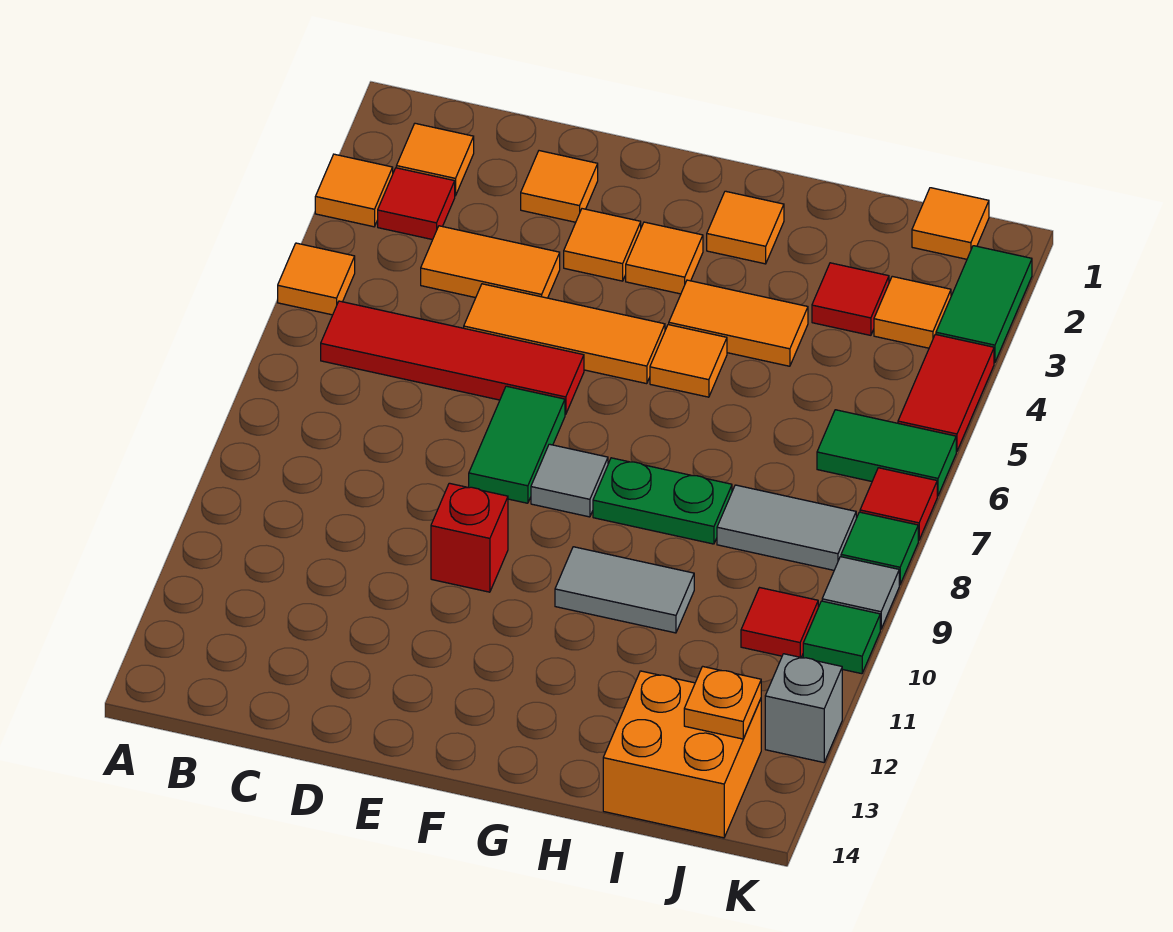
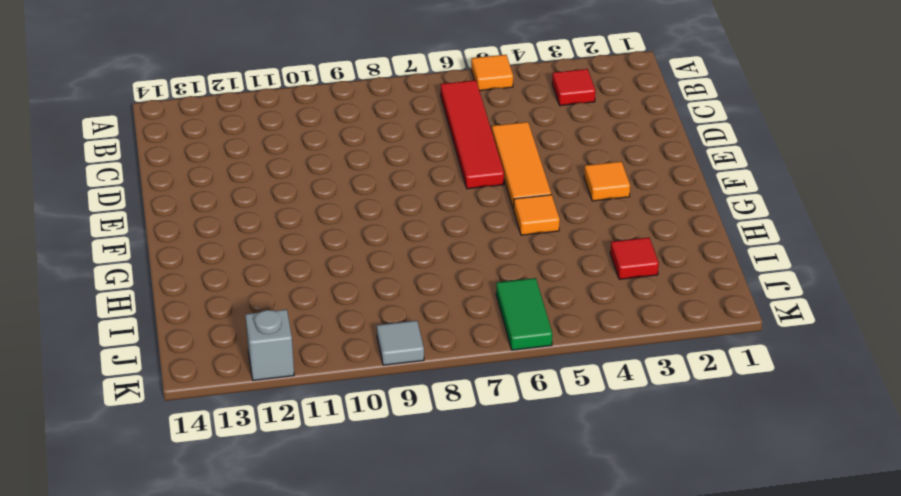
none -> orange tile A3 level 1
none -> orange tile B2 level 1
none -> orange tile C4:D4 level 1
none -> orange tile D2 level 1

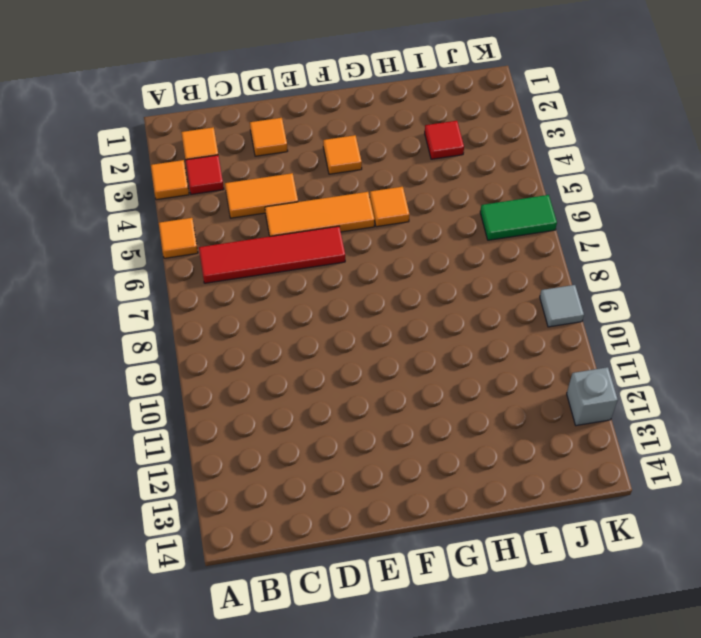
none -> orange tile E3 level 1
none -> green tile E7:E8 level 1
none -> red brick E10 level 1
none -> grey tile F8 level 1

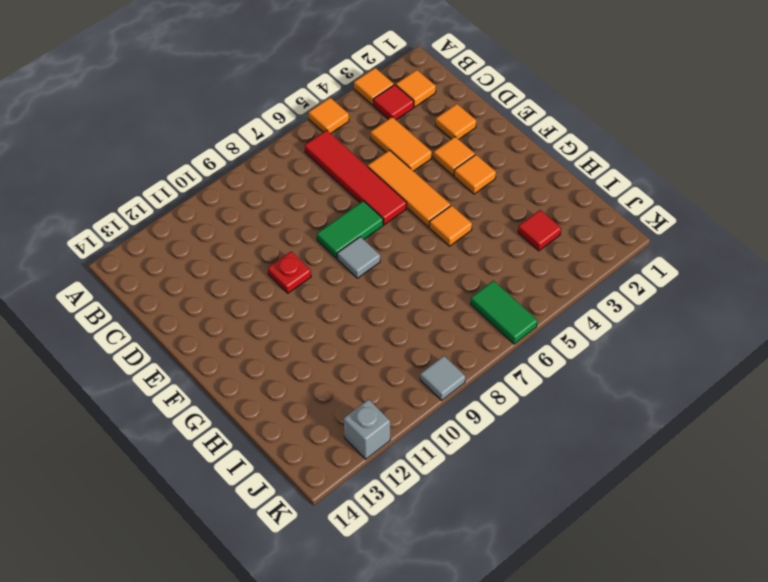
red plate E10 level 1 -> red brick E10 level 1
none -> orange tile G2 level 1
none -> orange tile G4:H4 level 1
none -> green plate G8:H8 level 1
none -> grey tile G10:H10 level 1

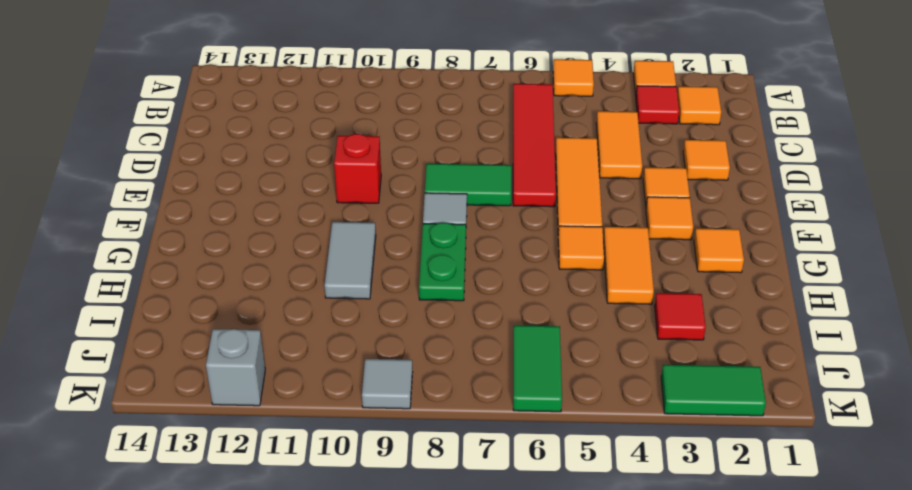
none -> grey tile I8:J8 level 1
none -> orange brick I13:J14 level 1
none -> orange tile J1 level 1
none -> orange tile J3 level 1

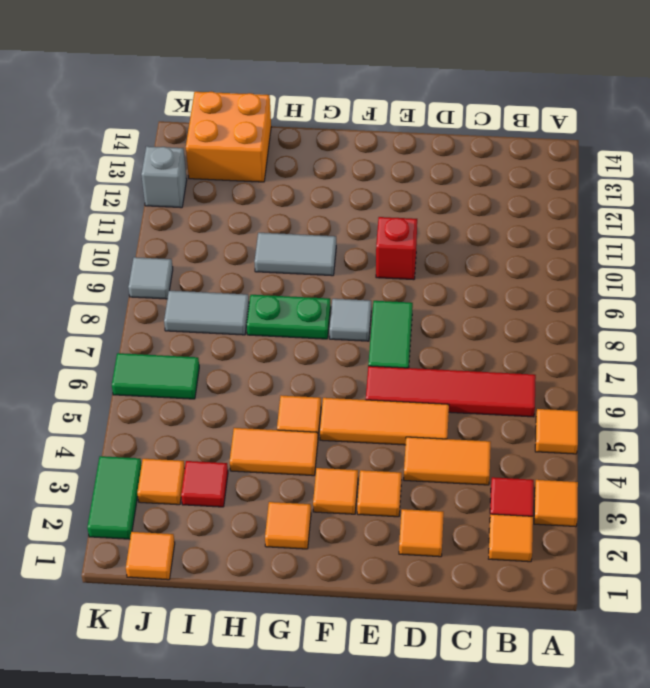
none -> red tile J10 level 1
none -> red tile K4:K5 level 1
none -> red tile K7 level 1
none -> green tile K8 level 1

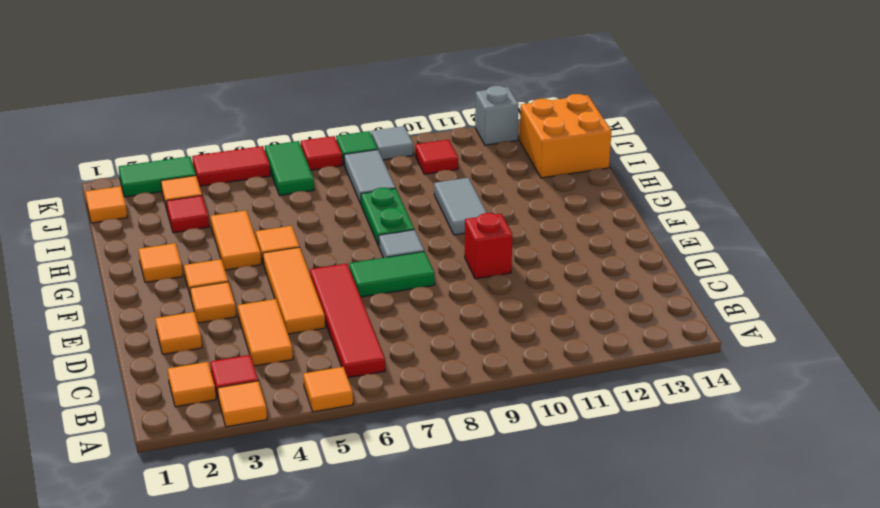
none -> green tile K10 level 1
none -> orange plate J13 level 2

